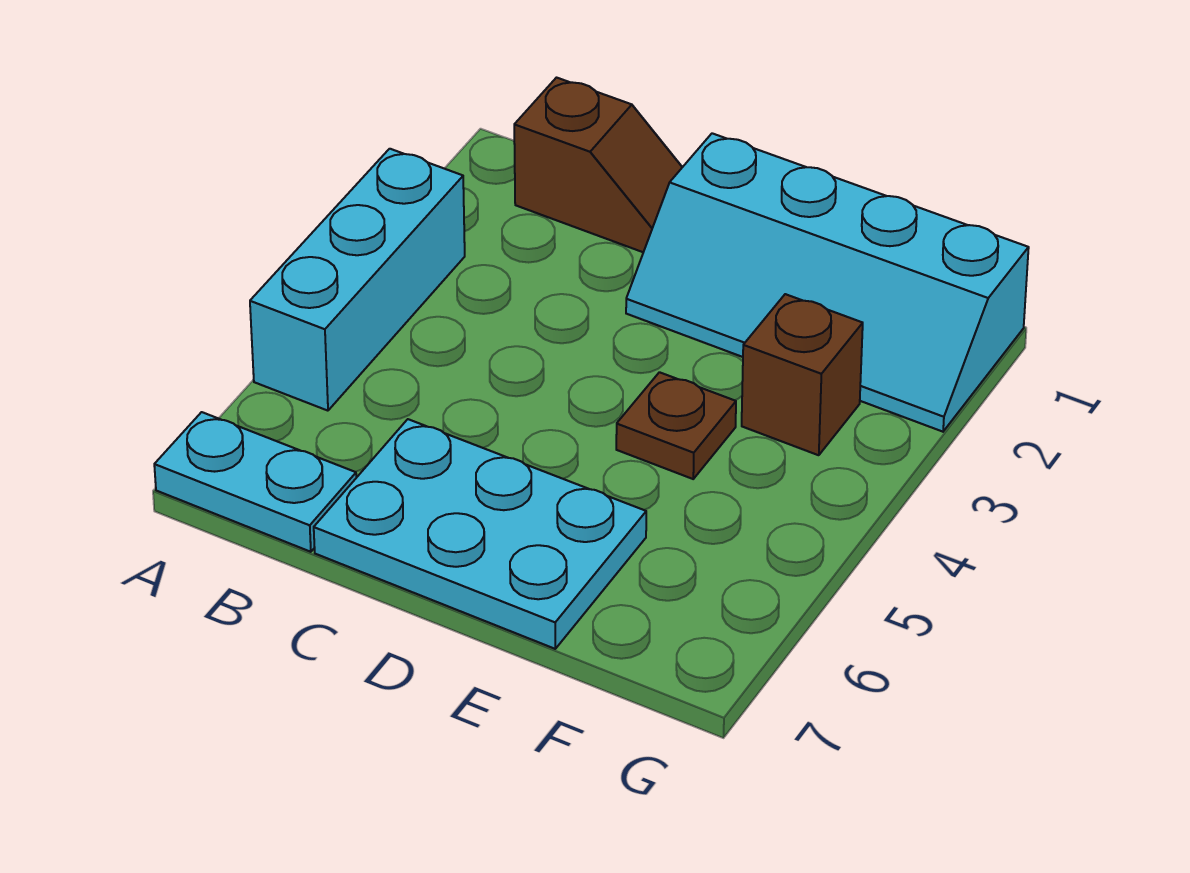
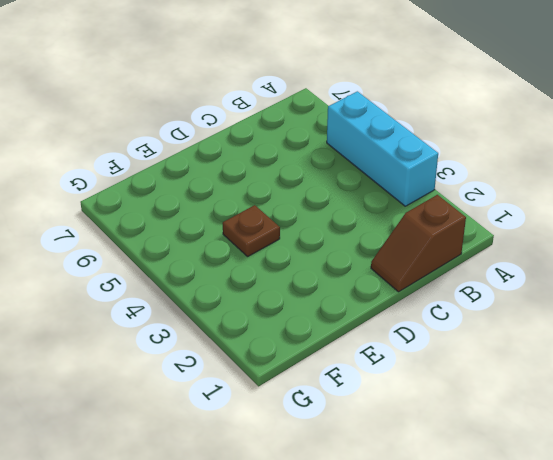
none -> cyan plate A7:B7 level 1
none -> cyan plate C6:E7 level 1

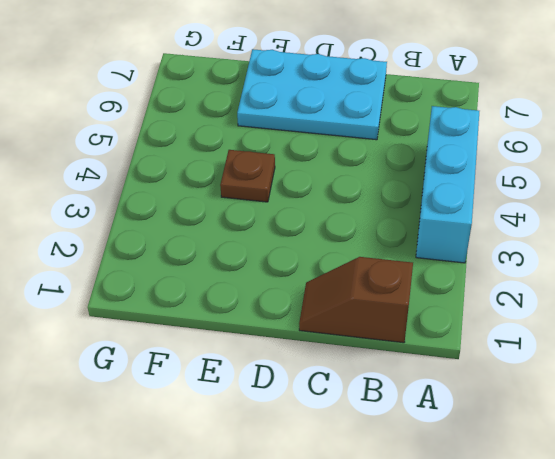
none -> cyan plate A7:B7 level 1
none -> cyan slope D1:G2 level 1 top 1

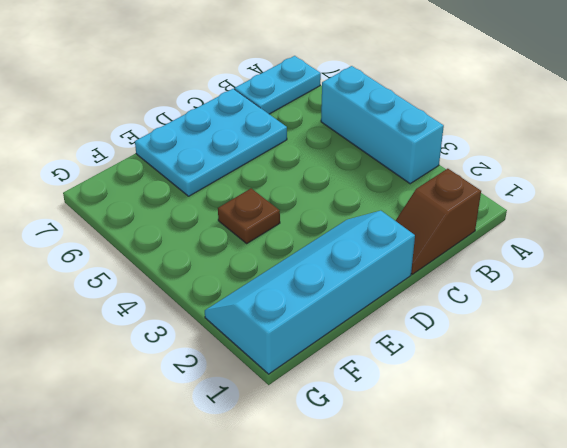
none -> brown brick F3 level 1

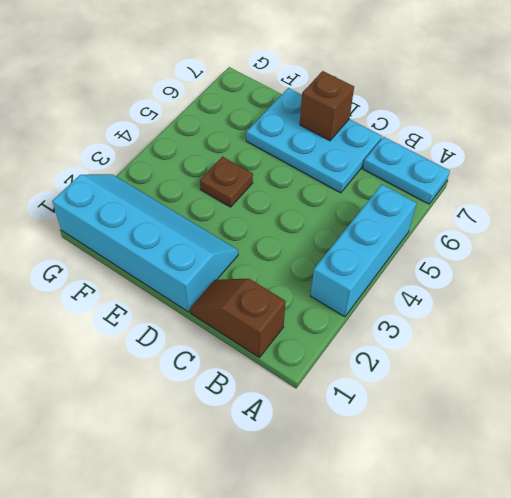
brown brick D7 level 2 -> brown brick F3 level 1

